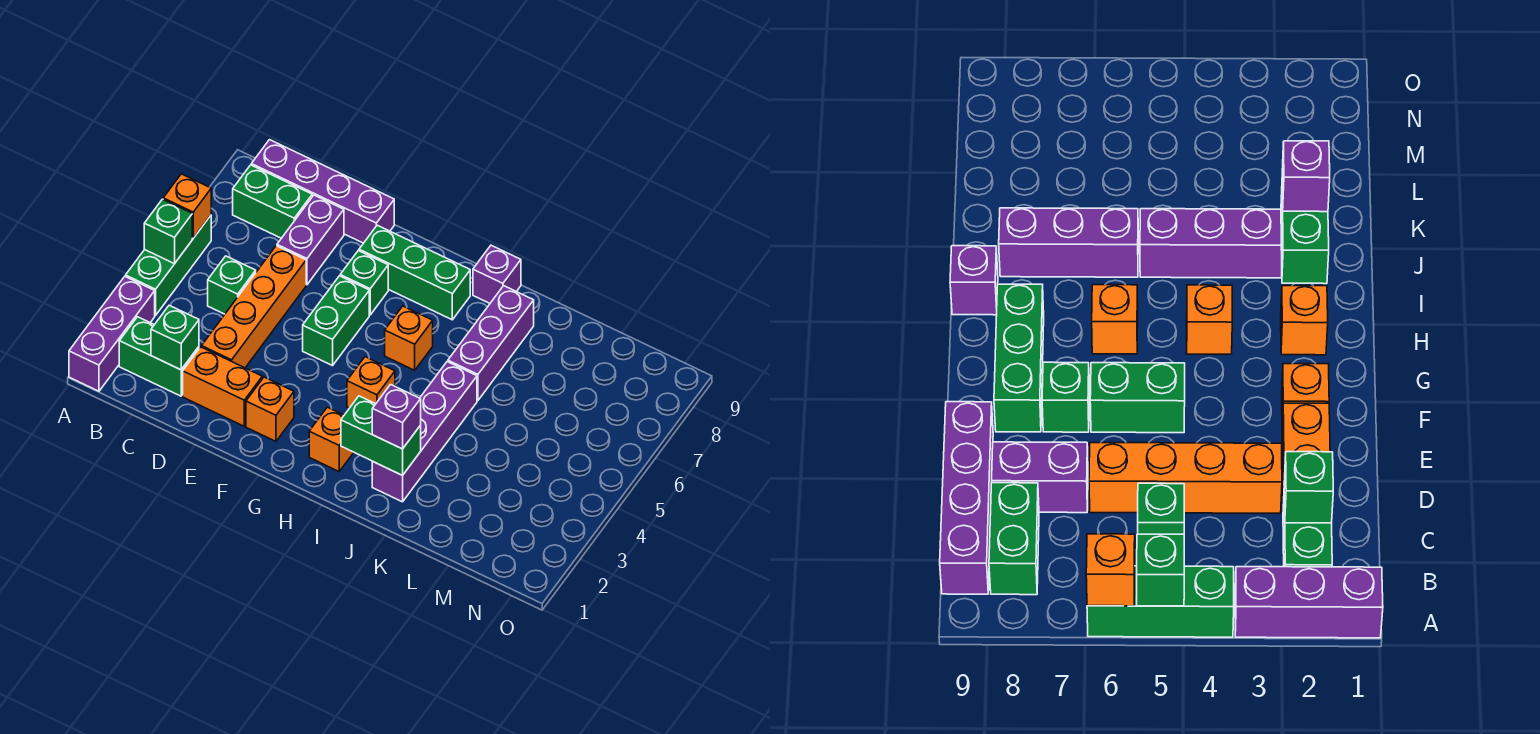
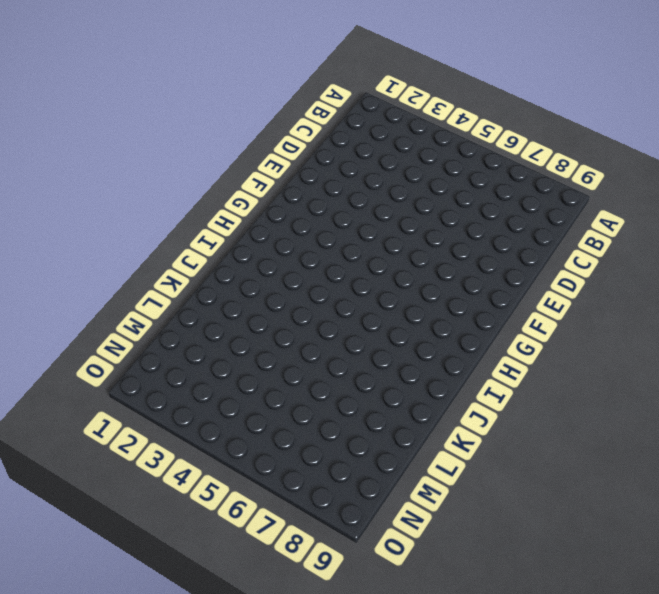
none -> purple brick A1:A3 level 1
none -> green brick A4:A6 level 1
none -> green brick B2:C2 level 1

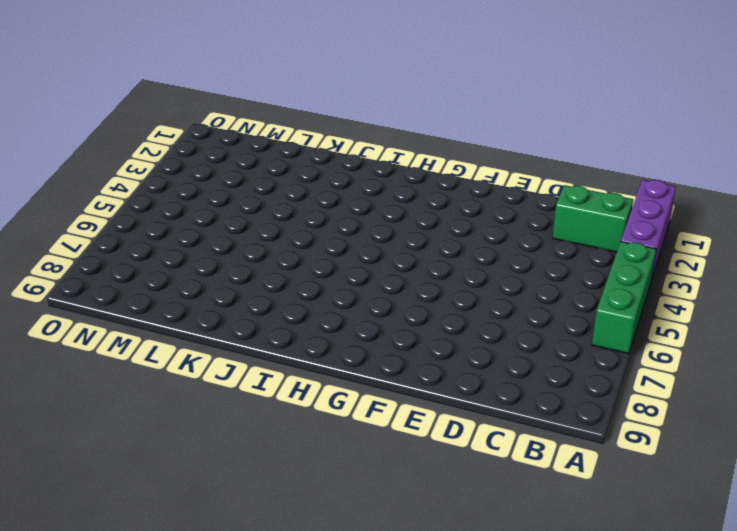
none -> green brick B8:C8 level 1
none -> purple brick B9:E9 level 1
none -> green brick C5 level 1

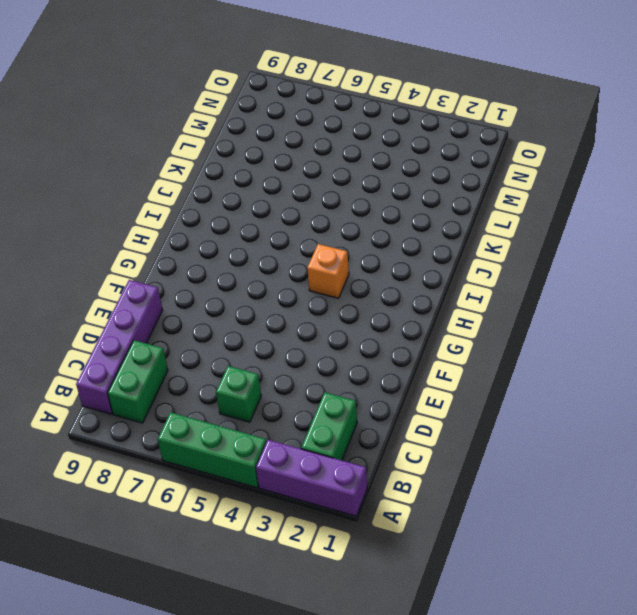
none -> orange brick D2:E2 level 1
none -> orange brick D3:D6 level 1
none -> purple brick D7:D8 level 1

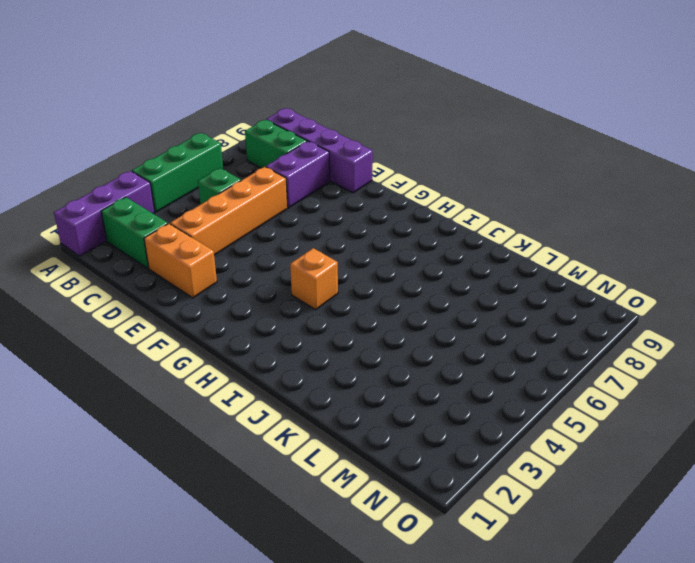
none -> orange brick F2 level 1
none -> green brick F5:F6 level 1
none -> green brick F7 level 1

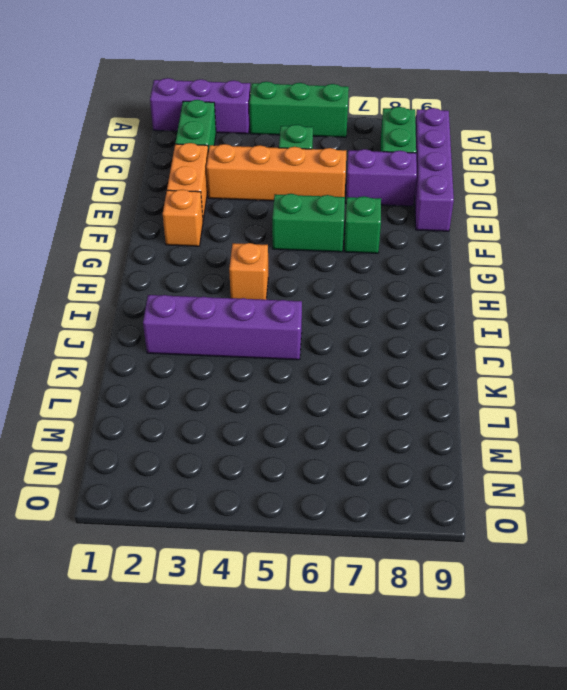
none -> green brick F8:H8 level 1
none -> orange brick H2 level 1
none -> orange brick H6 level 1

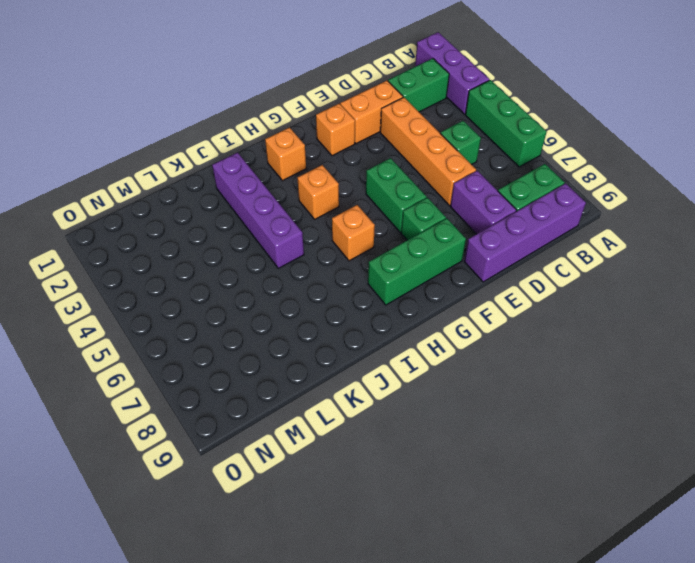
none -> purple brick I9 level 1
none -> purple brick J6:J8 level 1
none -> green brick A5 level 2

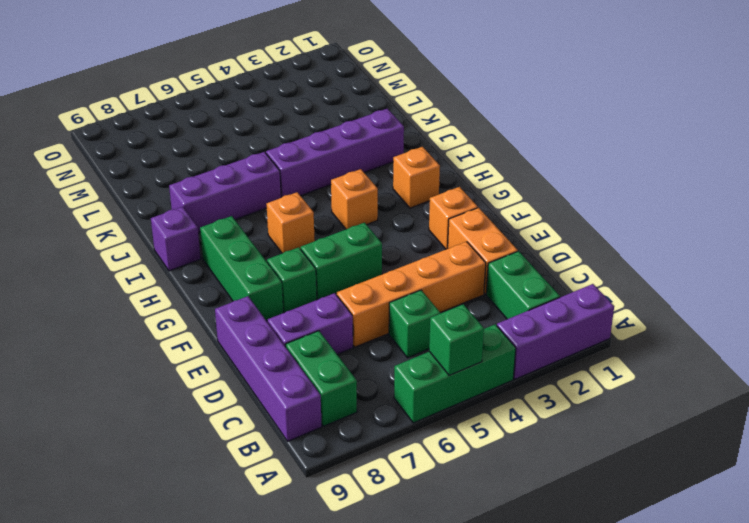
none -> orange brick A6 level 2
none -> green brick C2 level 2
none -> green brick I2:J2 level 2

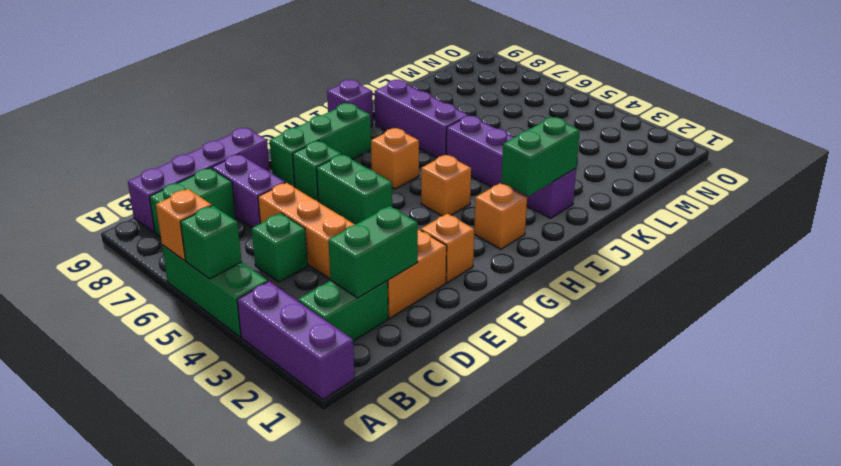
green brick C2:D2 level 2 -> green brick C2 level 2
none -> purple brick J2 level 3

